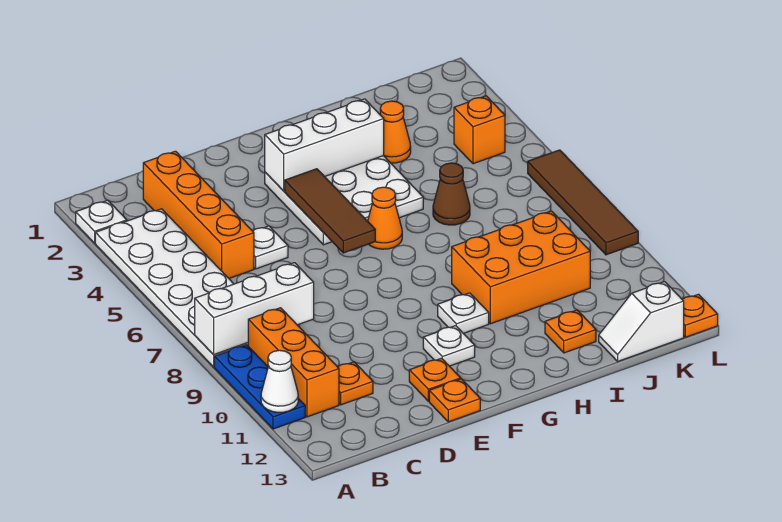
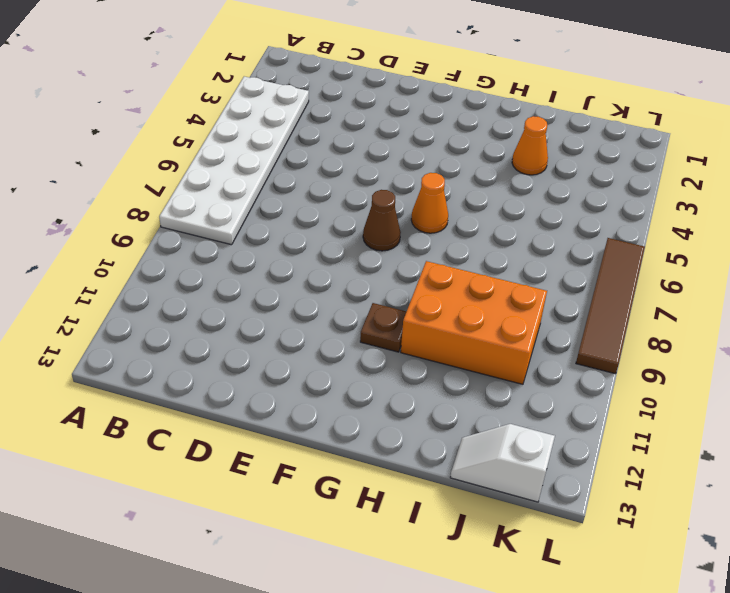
brown cone F7 level 1 -> brown cone I6 level 1
brown plate G10 level 1 -> white plate G10 level 1
none -> white plate A2 level 1
none -> blue plate A9:A11 level 1
none -> orange brick B9:B11 level 1

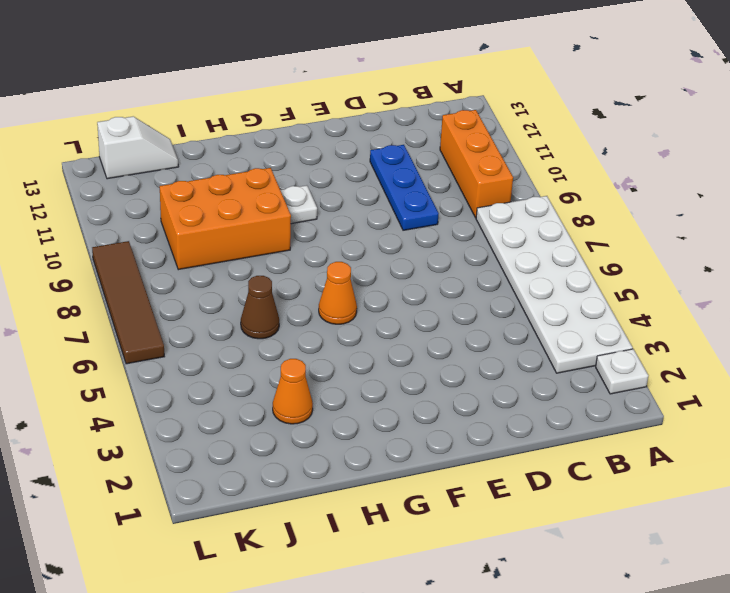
blue plate D9:D11 level 1 -> blue plate A9:A11 level 1
none -> orange brick C2:C5 level 1
none -> orange plate C11 level 1
none -> white plate D5 level 1

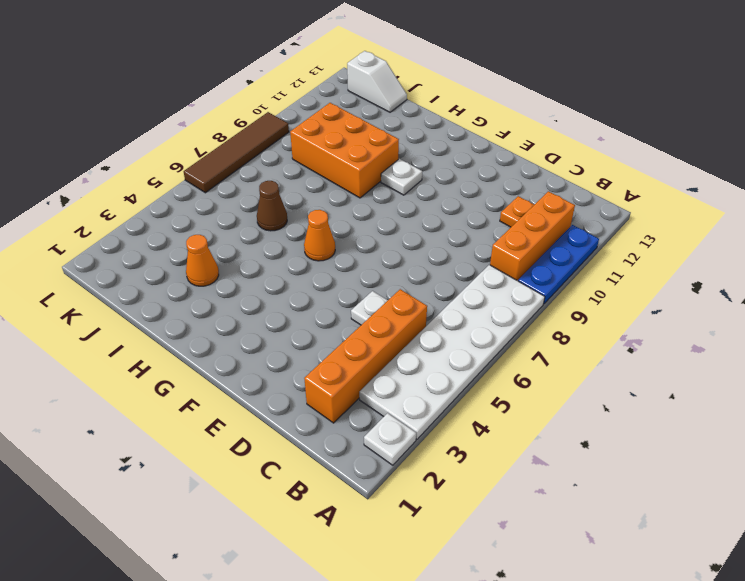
none -> orange plate E12 level 1
none -> orange plate E13 level 1
none -> white plate F3:H5 level 1

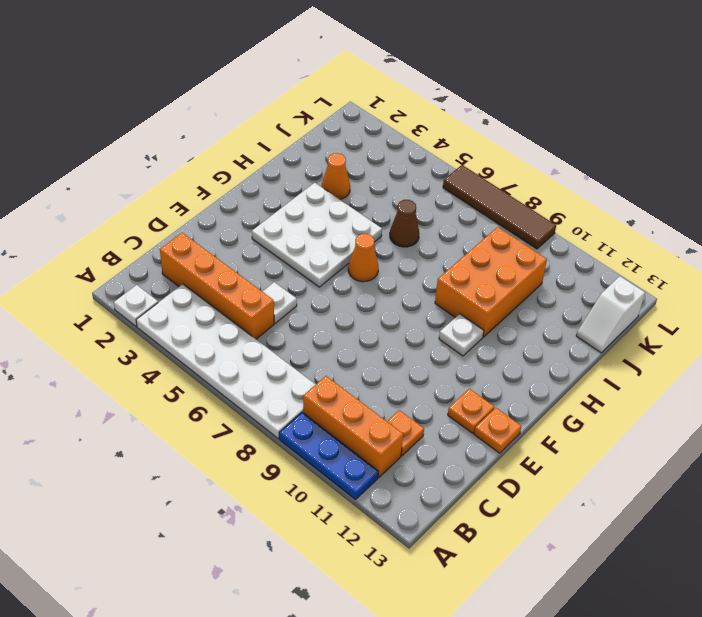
none -> white plate F11 level 1
none -> orange plate I12 level 1
none -> orange brick K4 level 1

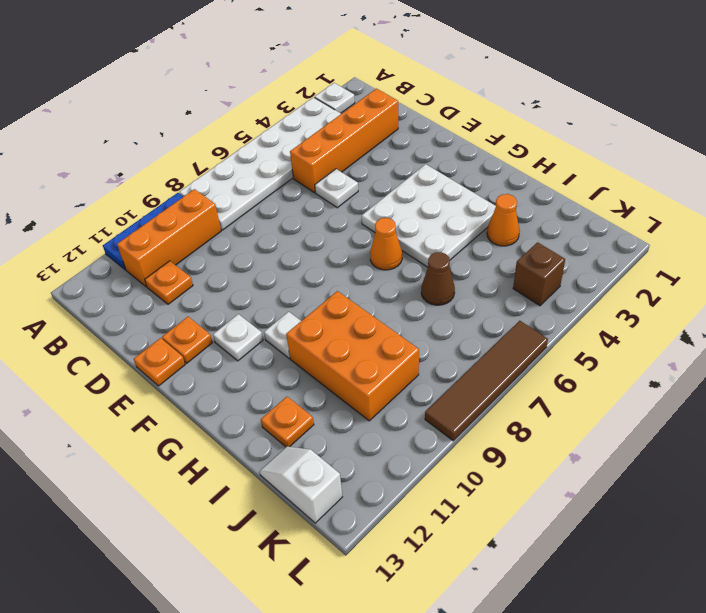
brown brick K4 level 1 -> orange brick K4 level 1
none -> orange plate L13 level 1
none -> white brick A8:C8 level 2
none -> white cone A11 level 2

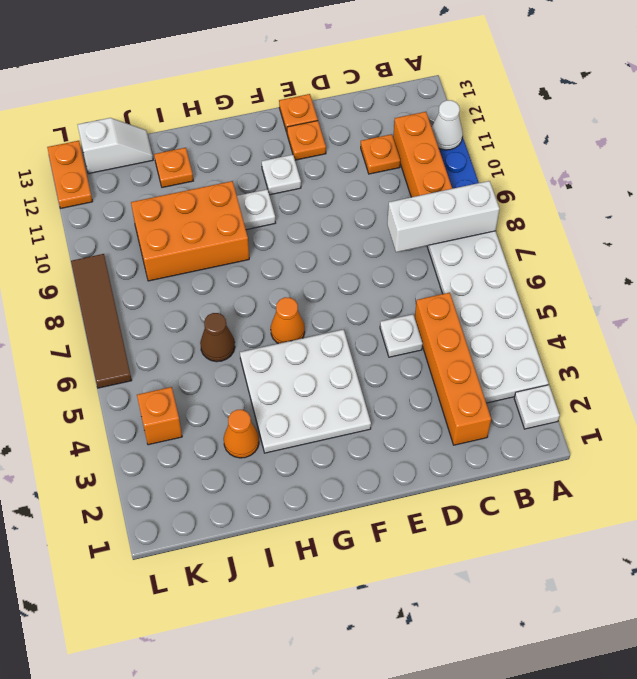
orange plate L12:L13 level 1 -> orange plate L13 level 1
none -> white brick F3:H3 level 2
none -> brown tile F4:F6 level 2

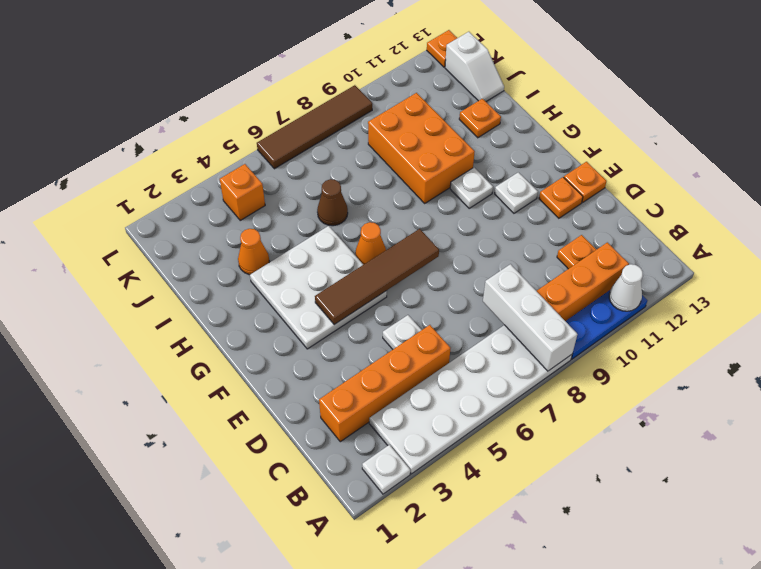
brown tile F4:F7 level 2 -> brown tile F4:F6 level 2
none -> white brick F3:H3 level 2

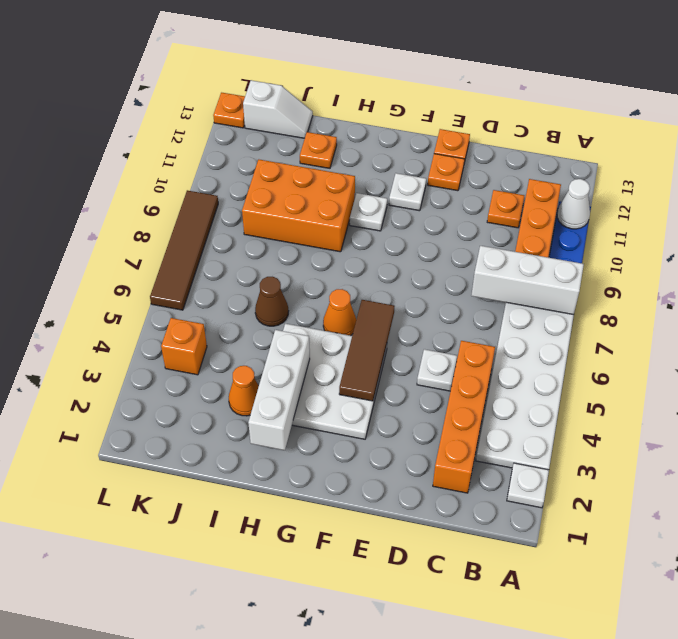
white brick H2:H4 level 2 -> white brick F3:H3 level 2

